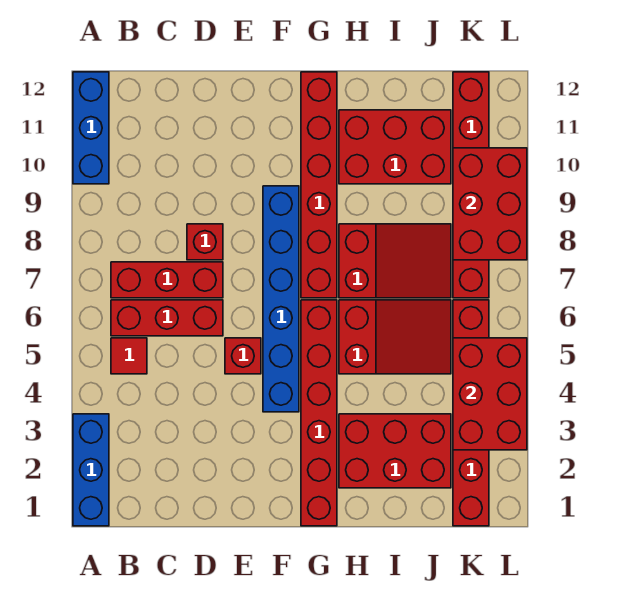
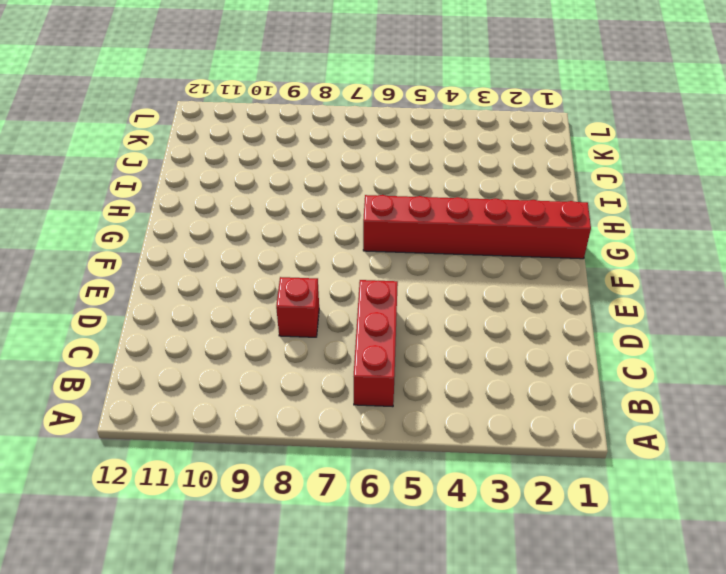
none -> blue brick A1:A3 level 1
none -> blue brick A10:A12 level 1
none -> red tile B5 level 1

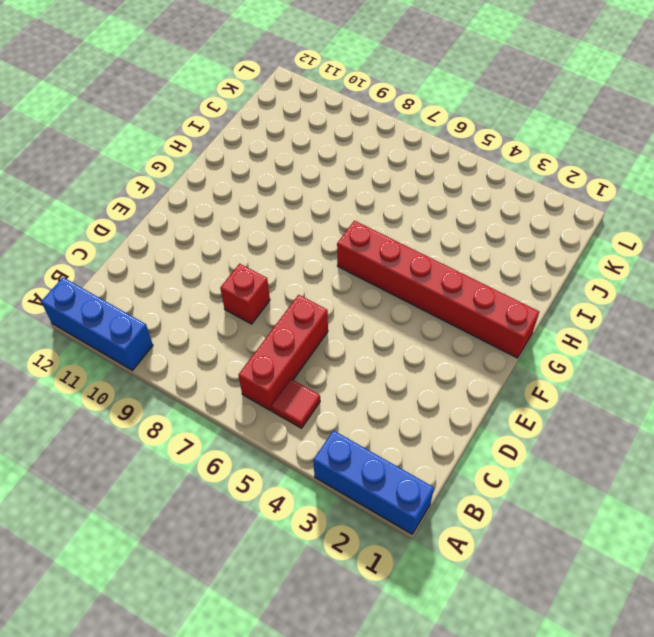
none -> red brick B7:D7 level 1
none -> red brick E5 level 1
none -> blue brick F4:F9 level 1

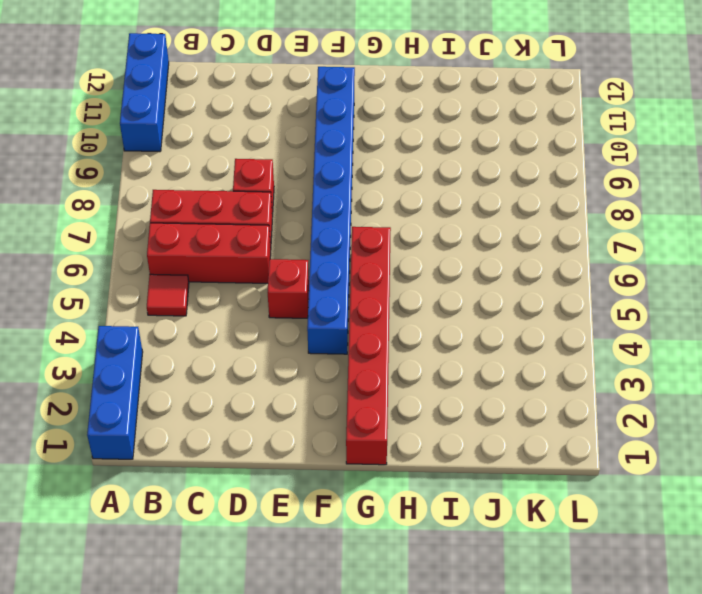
blue brick F4:F11 level 1 -> blue brick F4:F9 level 1
none -> red brick G7:G12 level 1
none -> red brick H2:J3 level 1
none -> red slope H5:J6 level 1 top H

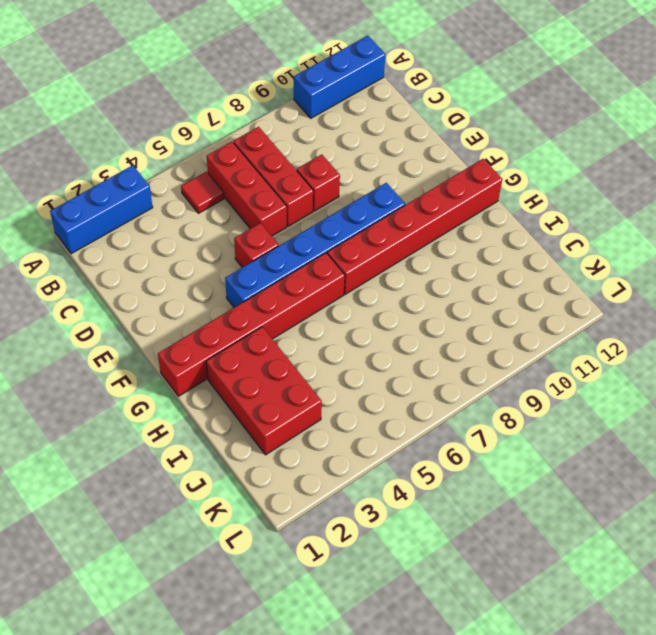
none -> red slope H5:J6 level 1 top H
none -> red slope H7:J8 level 1 top H
none -> red brick H10:J11 level 1

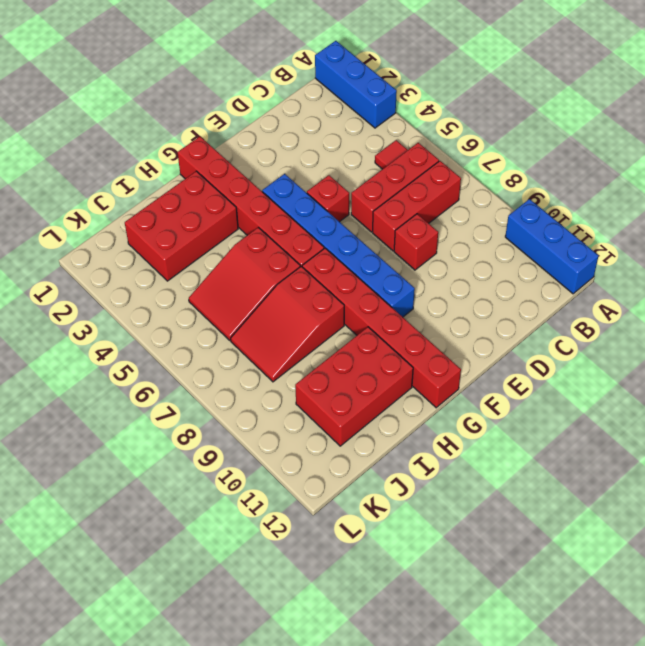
none -> red brick K1:K6 level 1
none -> red brick K7:K12 level 1
none -> red brick K3:L5 level 2

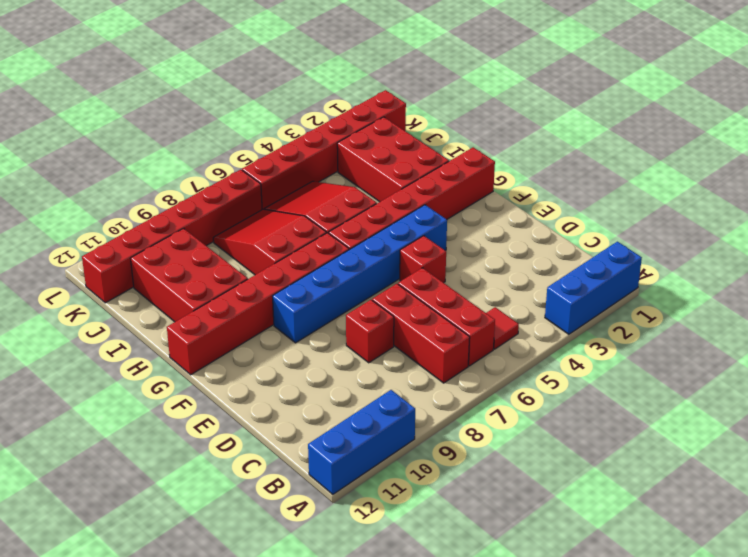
none -> red brick K3:L5 level 2
none -> red brick K8:L10 level 2

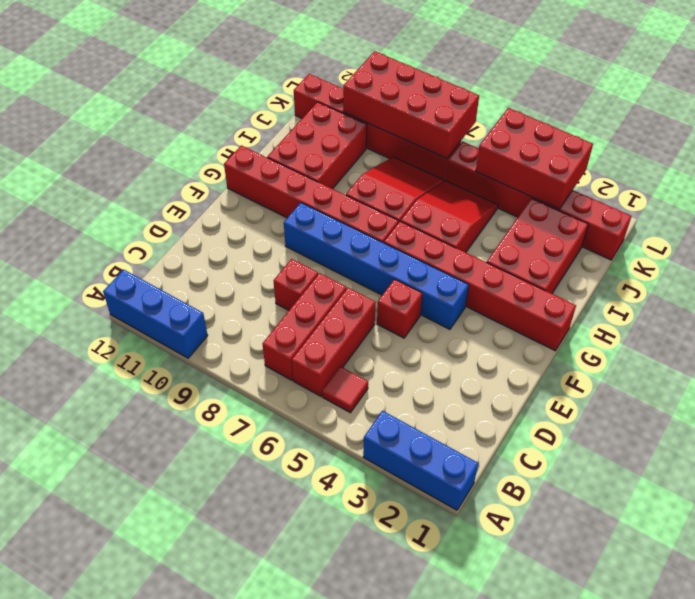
red brick K7:L10 level 2 -> red brick K8:L10 level 2

